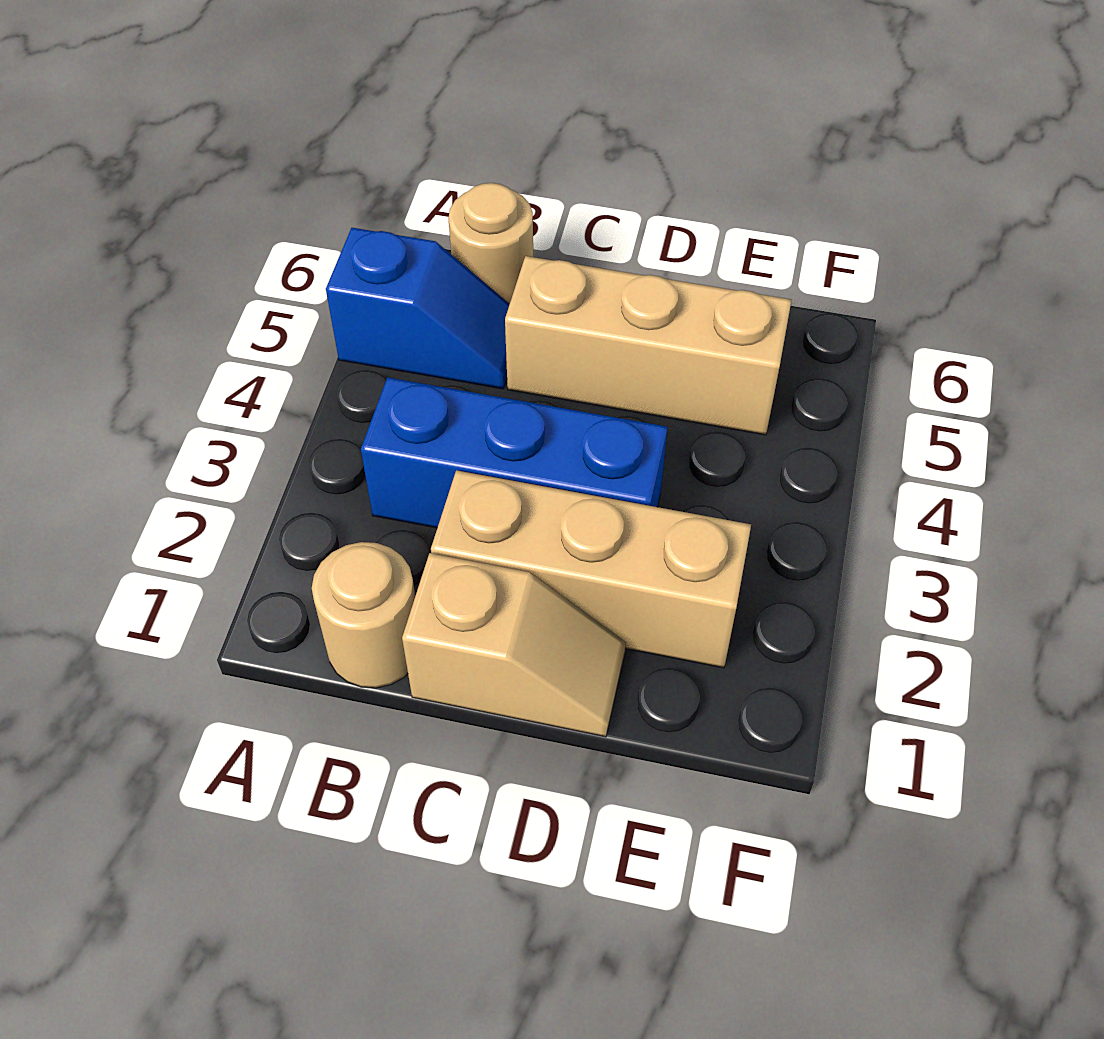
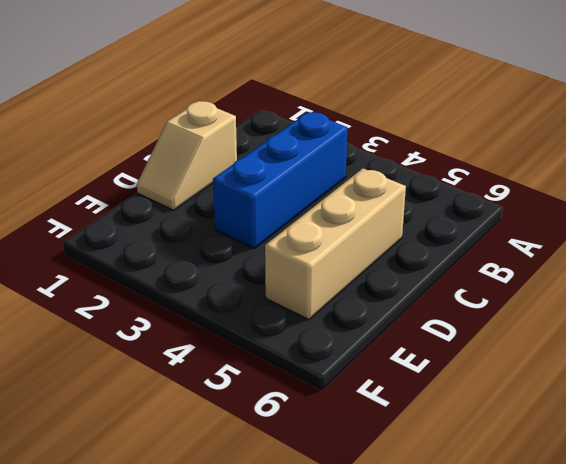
none -> blue slope A5:B5 level 1 top A
none -> tan round brick B1 level 1

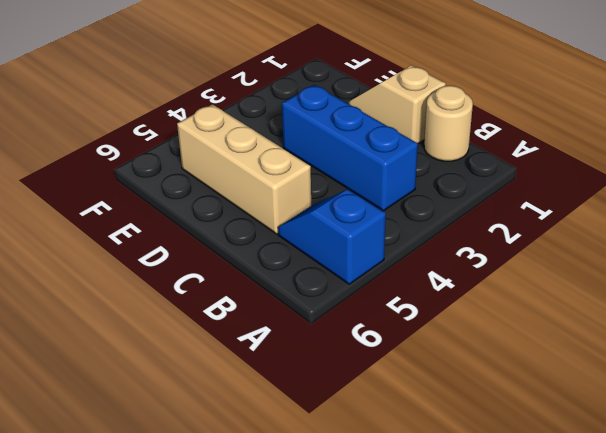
none -> tan round brick B6 level 1
none -> tan brick C2:E2 level 1

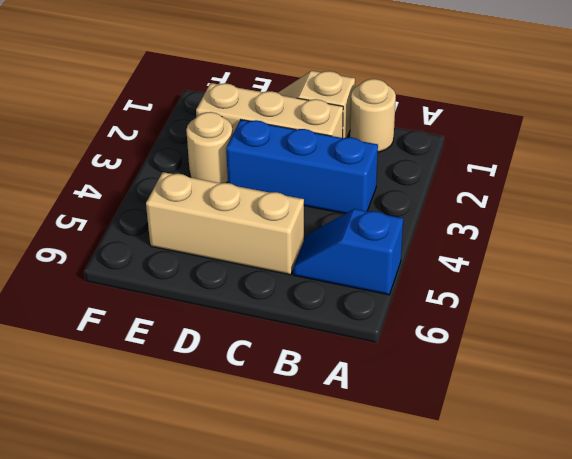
tan round brick E3 level 1 -> tan round brick B6 level 1

